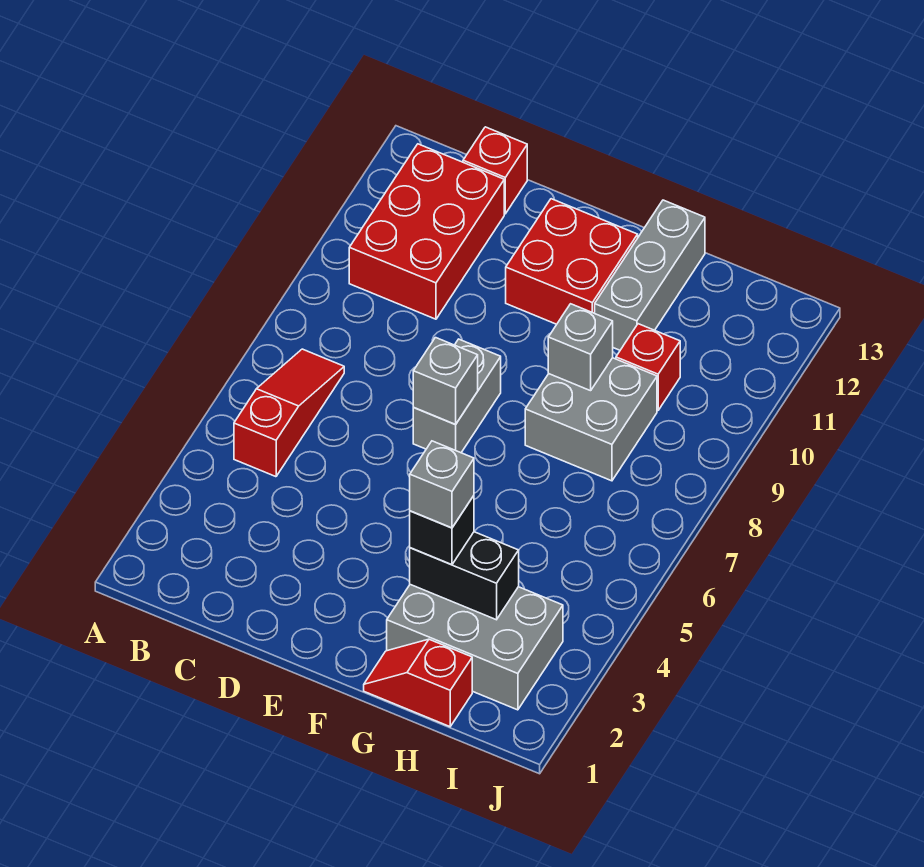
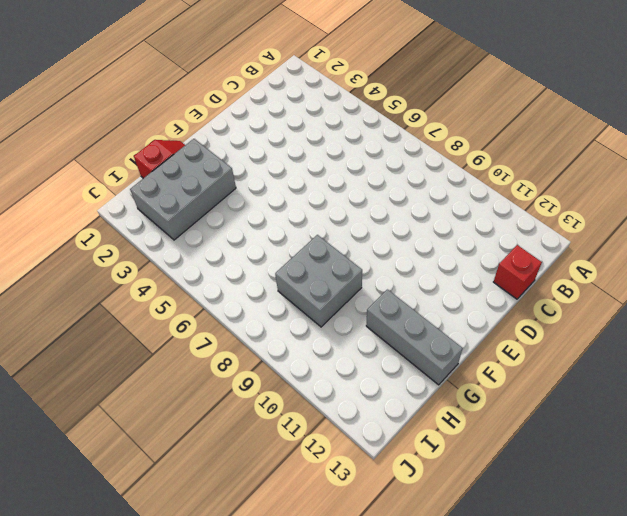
none -> red slope B5:B7 level 1 top 5
none -> red brick B10:C12 level 1
none -> grey brick E7:E8 level 1

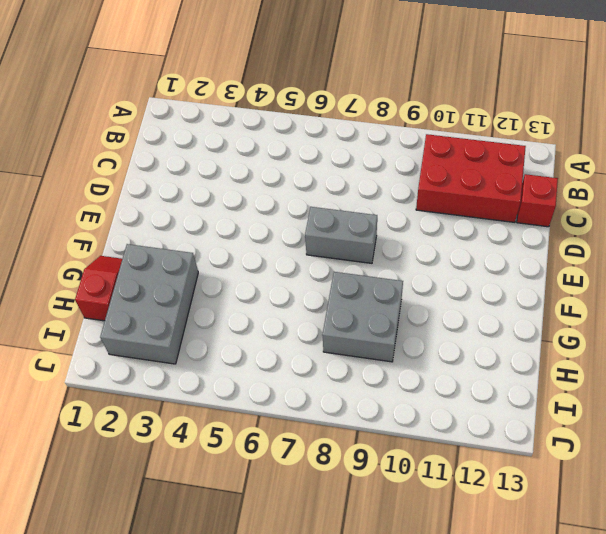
none -> red slope B5:B7 level 1 top 5
none -> red brick E11:F12 level 1
none -> grey brick G11:G13 level 1

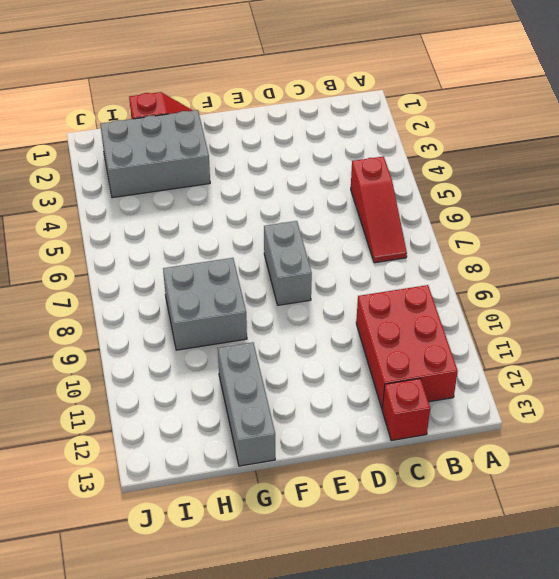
none -> red brick E11:F12 level 1
none -> red brick H10 level 1
none -> grey brick E7 level 2

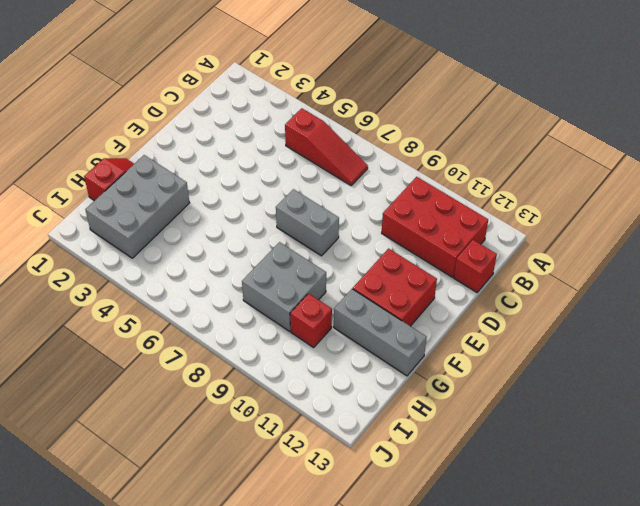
none -> grey brick E7 level 2
none -> black brick G3:H3 level 2
none -> grey brick G9 level 2

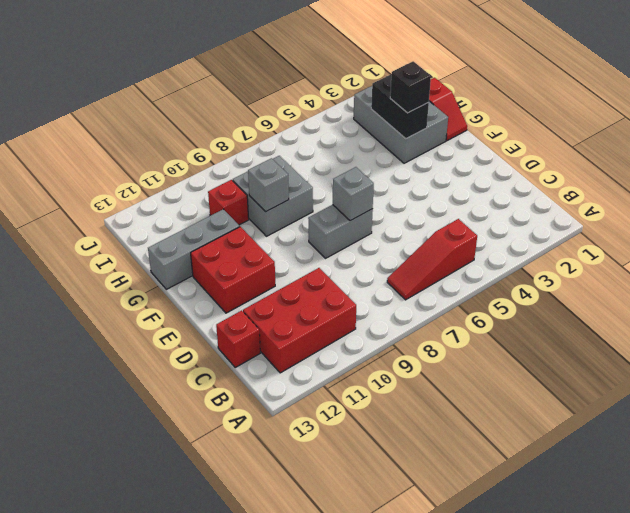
none -> grey brick G3 level 4

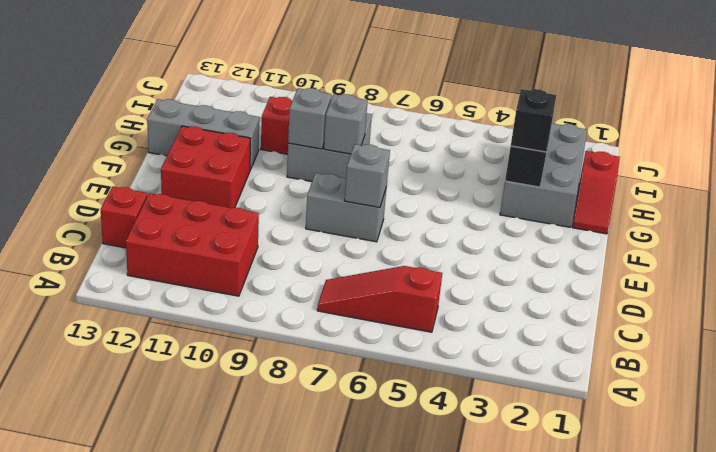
grey brick G8 level 2 -> grey brick G3 level 4

